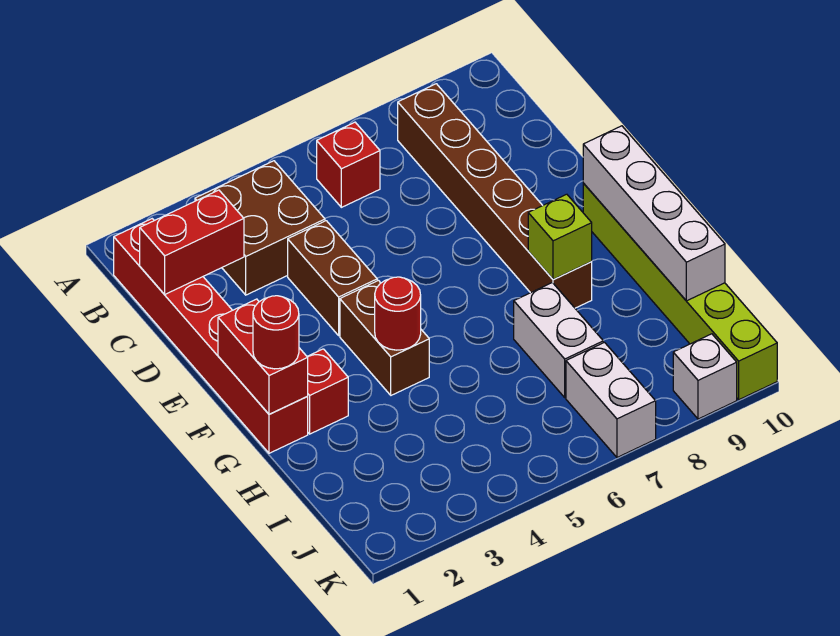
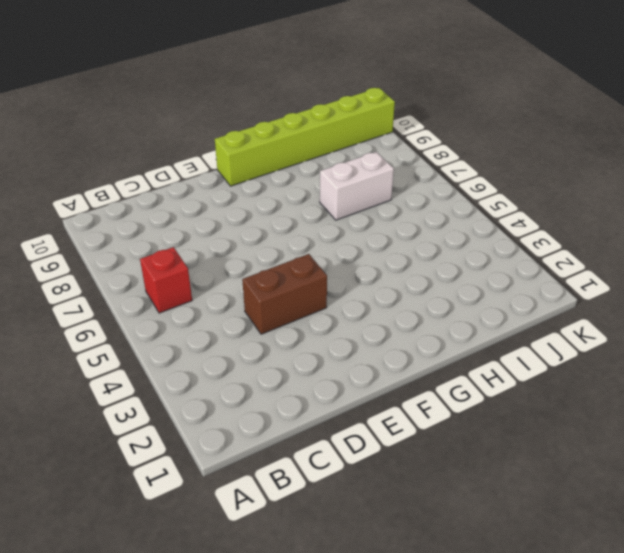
none -> red brick B1:G1 level 1
none -> brown brick B3:C4 level 1
none -> brown brick B8:G8 level 1

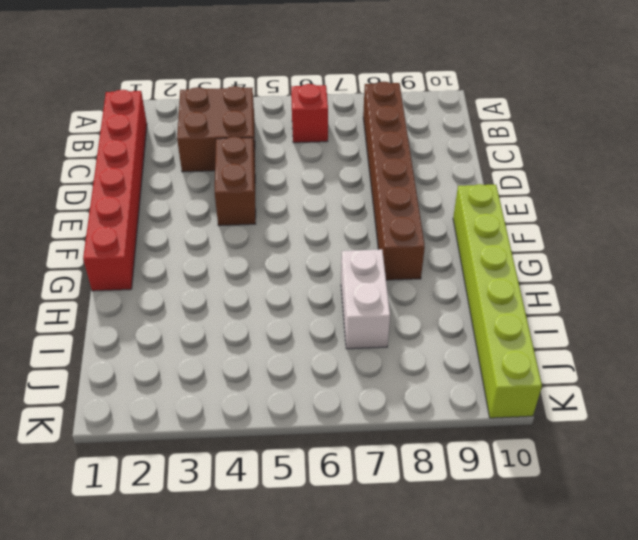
none -> brown brick F4:G4 level 1
none -> red brick G2 level 1
none -> white brick J7:K7 level 1

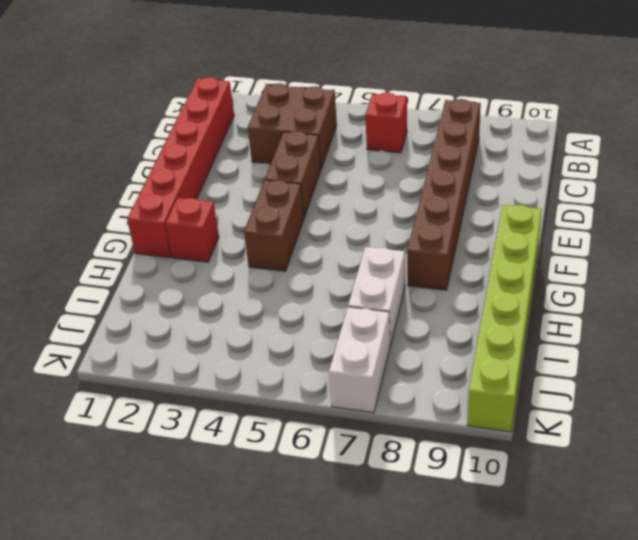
none -> white brick K9 level 1
none -> red brick C1:C2 level 2
none -> red brick F1:G1 level 2

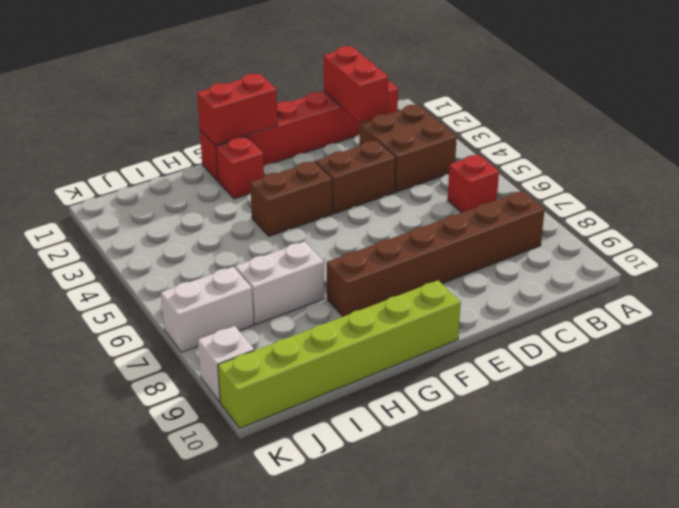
none -> white brick F10:I10 level 2
none -> red round brick G4 level 2
none -> lime brick G8 level 2

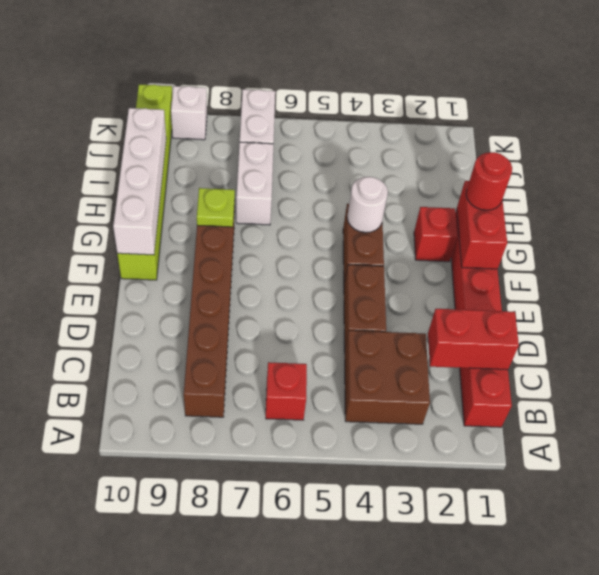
white round brick G4 level 2 -> red round brick G4 level 2
lime plate G8 level 2 -> lime brick G8 level 2

